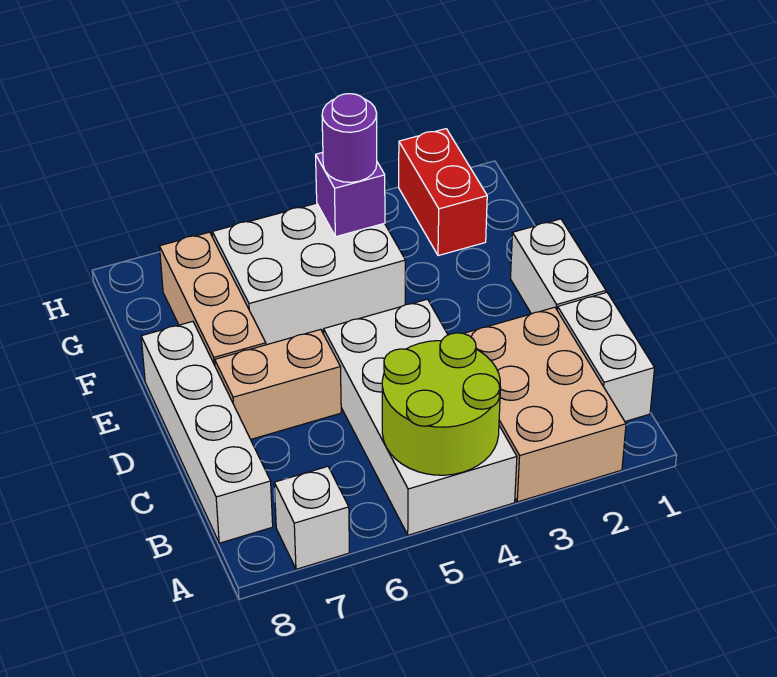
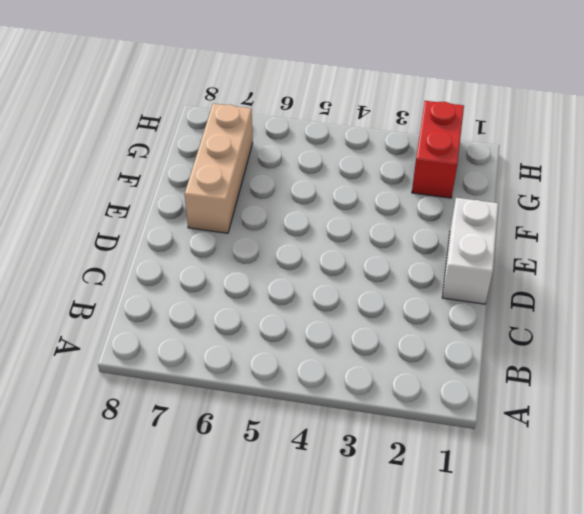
none -> tan brick A2:C3 level 1
none -> white brick A4:D5 level 1
none -> white brick A7 level 1

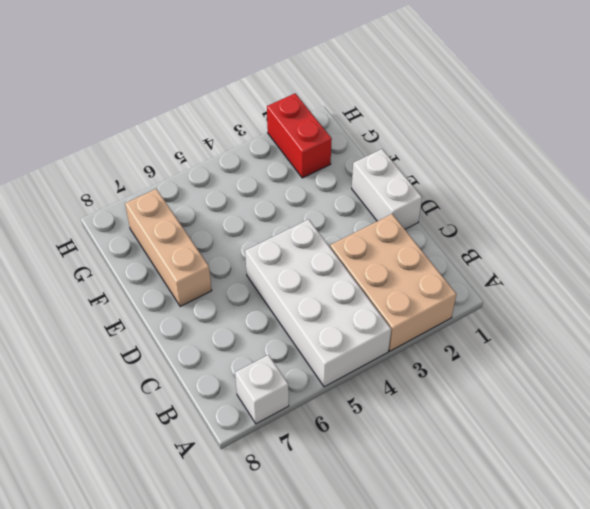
none -> white brick B1:C1 level 1
none -> white brick B8:E8 level 1
none -> tan brick D6:D7 level 1

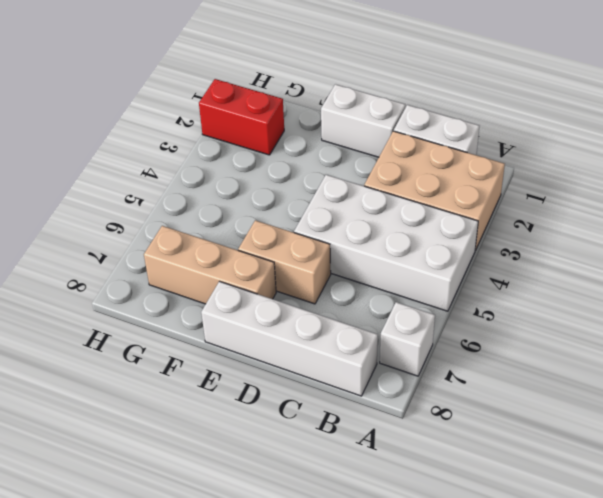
tan brick D6:E6 level 1 -> tan brick D6:D7 level 1
none -> white brick F4:G6 level 1
none -> lime round brick A4:B5 level 2
none -> purple brick G4 level 2

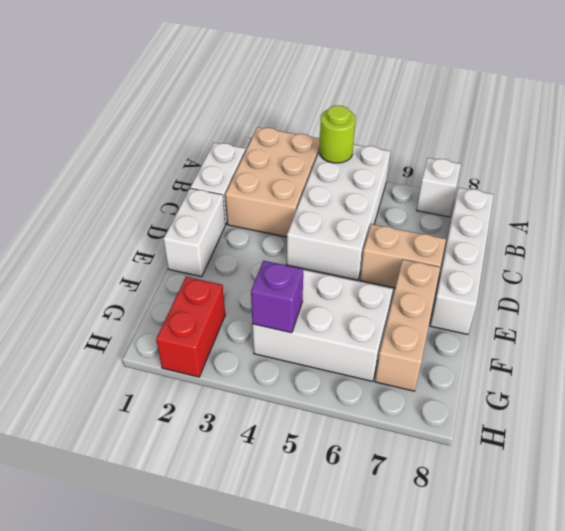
lime round brick A4 level 2 -> lime round brick A4:B5 level 2
none -> purple round brick G4 level 3

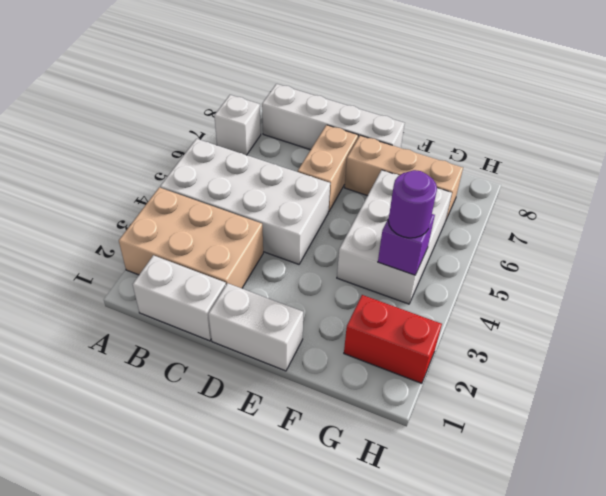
none -> lime round brick A4:B5 level 2

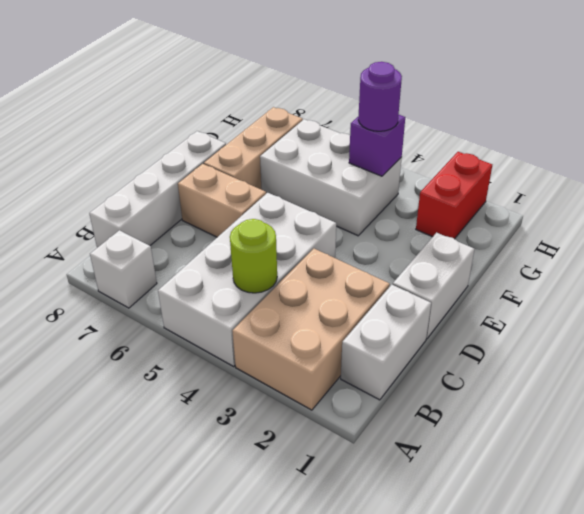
lime round brick B4 level 2 -> lime round brick A4:B5 level 2

